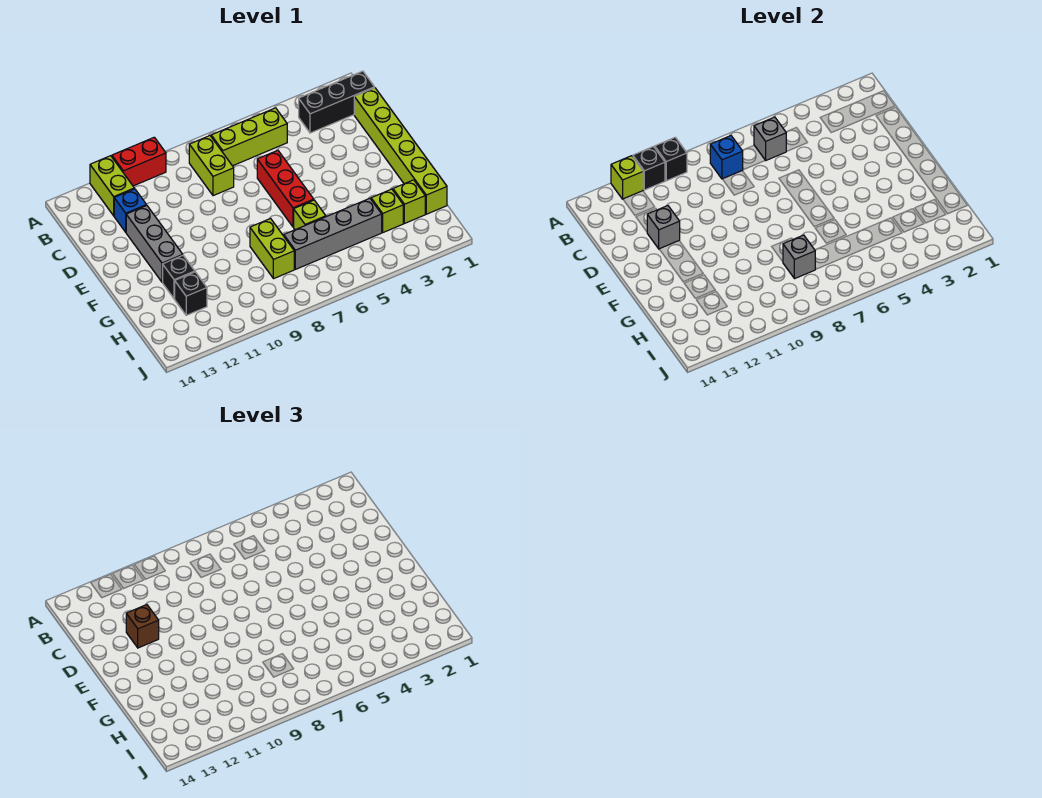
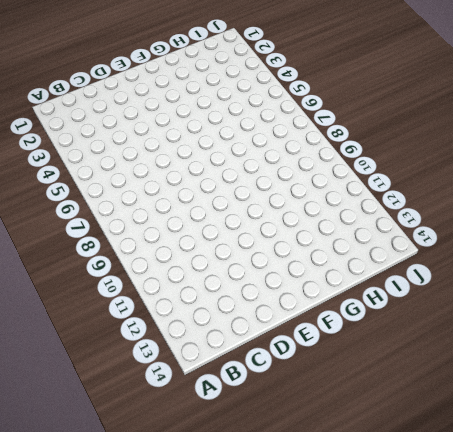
none -> red brick A10:A11 level 1
none -> lime brick A12:B12 level 1
none -> black brick B1:B3 level 1

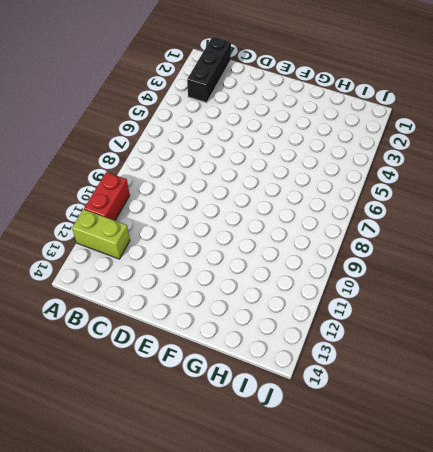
none -> lime brick B5:B7 level 1
none -> lime brick B8:C8 level 1
none -> lime brick C1:H1 level 1

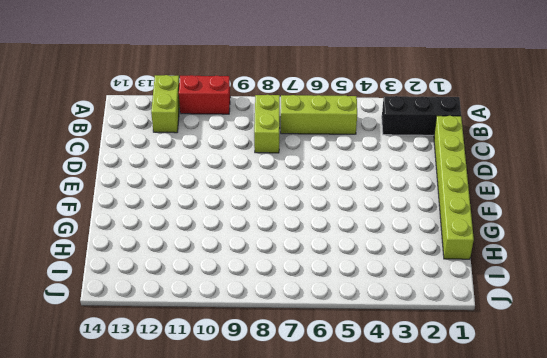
none -> blue brick C12 level 1
none -> red brick D6:F6 level 1
none -> grey brick D12:F12 level 1

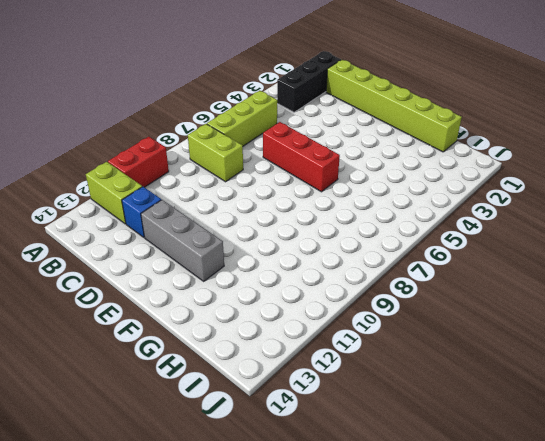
none -> lime brick G6 level 1
none -> lime brick G8:H8 level 1
none -> black brick G12 level 1

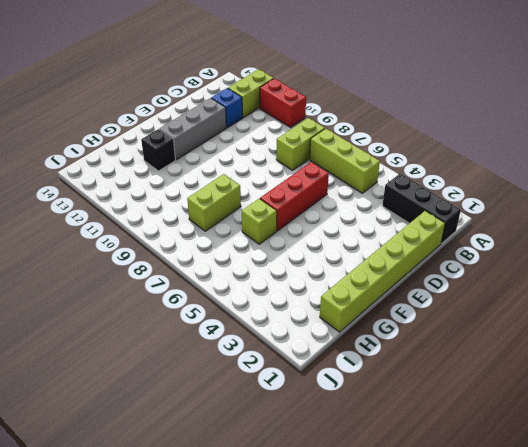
none -> lime brick H2 level 1
none -> lime brick H3 level 1
none -> grey brick H4:H7 level 1

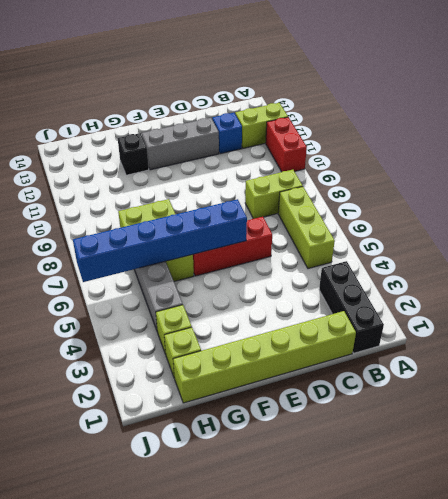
blue brick E6:J6 level 2 -> none
none -> black brick H12 level 1
none -> black brick A10 level 2
none -> black brick A11 level 2

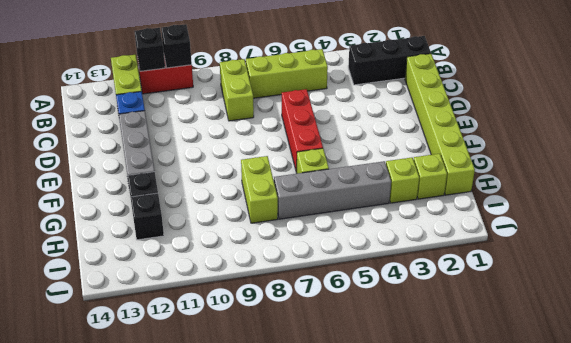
none -> lime brick A12 level 2
none -> grey brick B6 level 2
none -> blue brick B8 level 2

